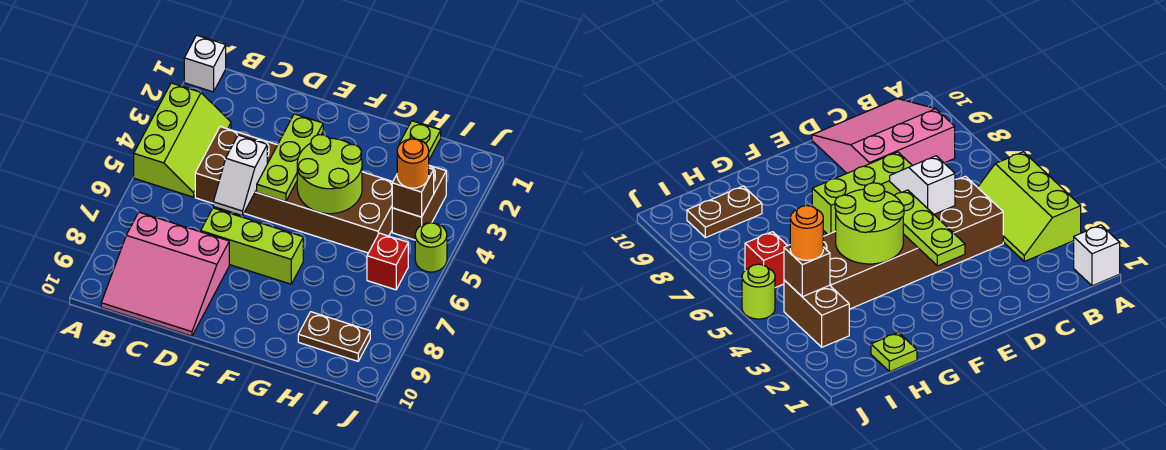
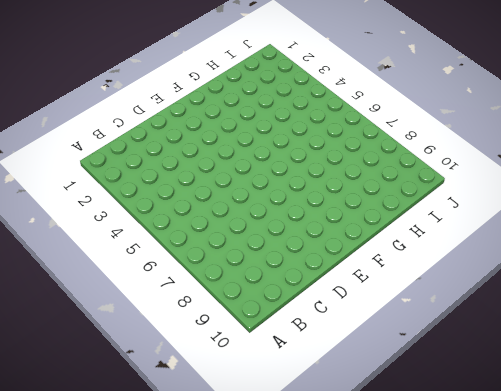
none -> white brick A1 level 1
none -> lime slope A3:B5 level 1 top A
none -> pink slope B8:D10 level 1 top 8

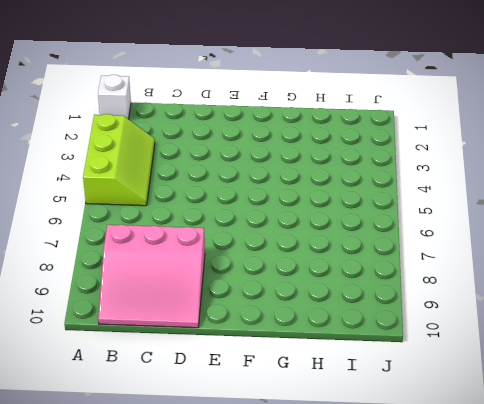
none -> brown brick C4:H5 level 1
none -> lime brick D7:F7 level 1
none -> lime plate H1 level 1

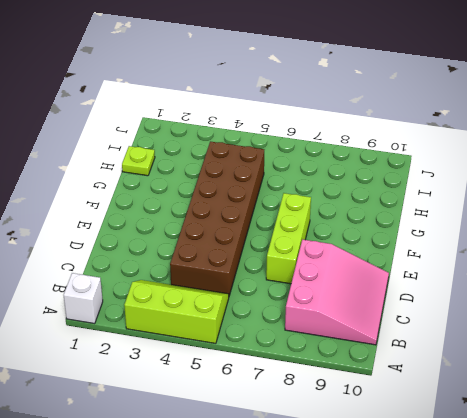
none -> brown plate H9:I9 level 1
none -> brown brick I3:I4 level 1
none -> red brick I6 level 1

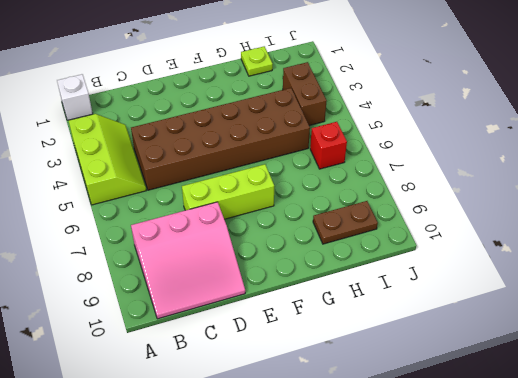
none -> lime round brick J5 level 1
none -> white slope D5:D6 level 2 top 5
none -> lime plate E3:E5 level 2

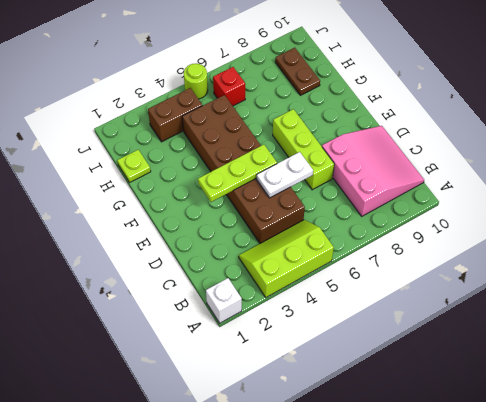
white plate D5:D6 level 2 -> white slope D5:D6 level 2 top 5
none -> lime round brick F4:G5 level 2
none -> brown brick I4 level 2
none -> orange round brick I4 level 3

